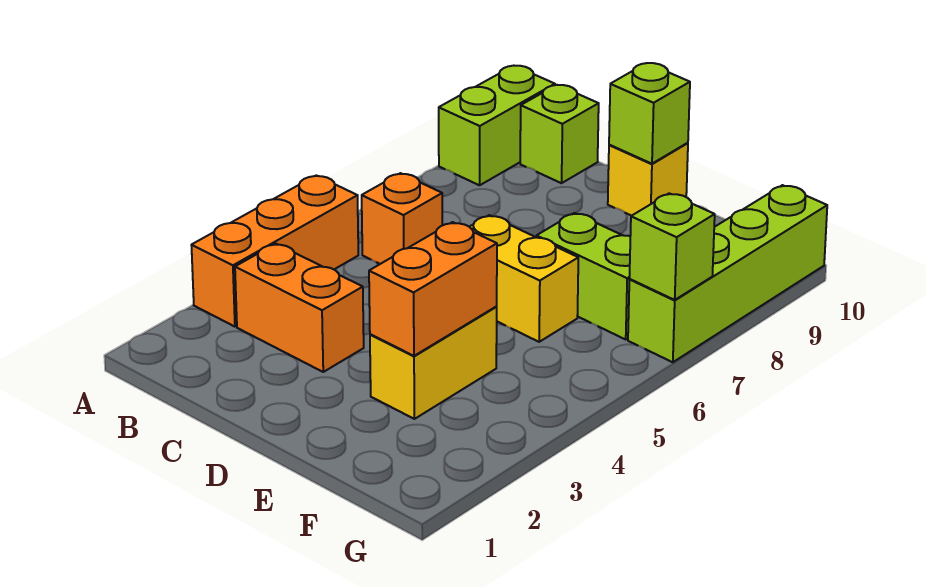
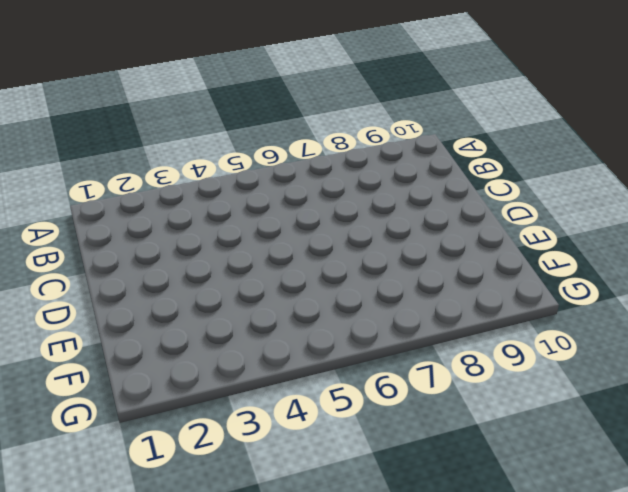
none -> orange brick A3:A5 level 1
none -> lime brick A9:A10 level 1
none -> orange brick B3:C3 level 1

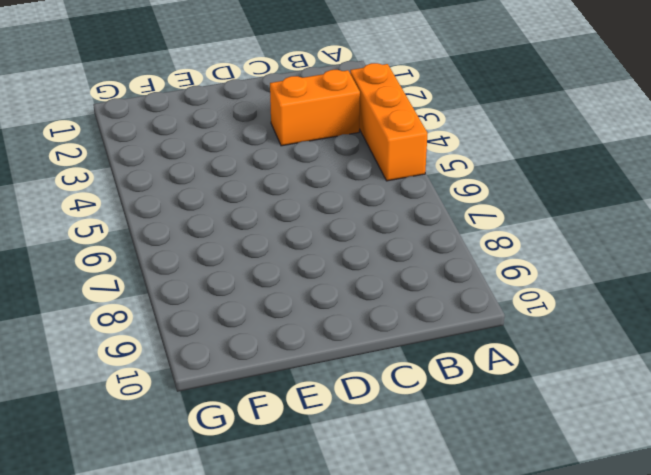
none -> lime brick A9:A10 level 1
none -> orange brick B6 level 1
none -> lime brick B10 level 1

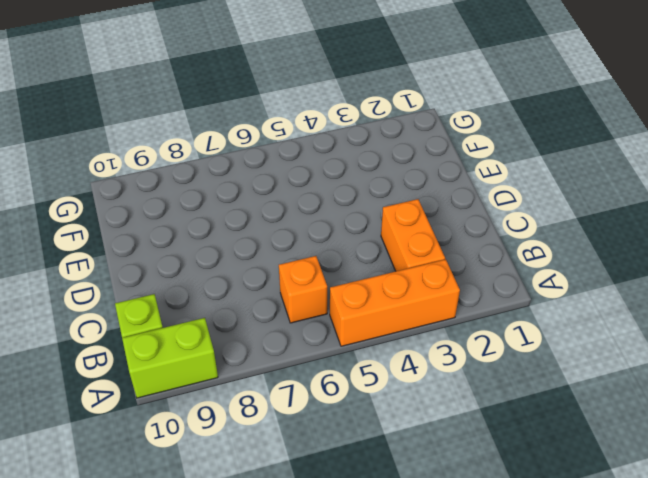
none -> yellow brick D6:E6 level 1
none -> yellow brick D10 level 1
none -> yellow brick E3:E4 level 1

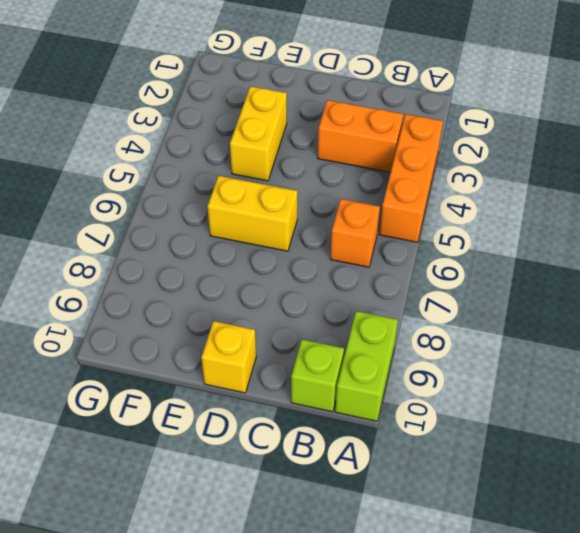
none -> lime brick E7:F7 level 1
none -> lime brick G7:G10 level 1
none -> lime brick D10 level 2

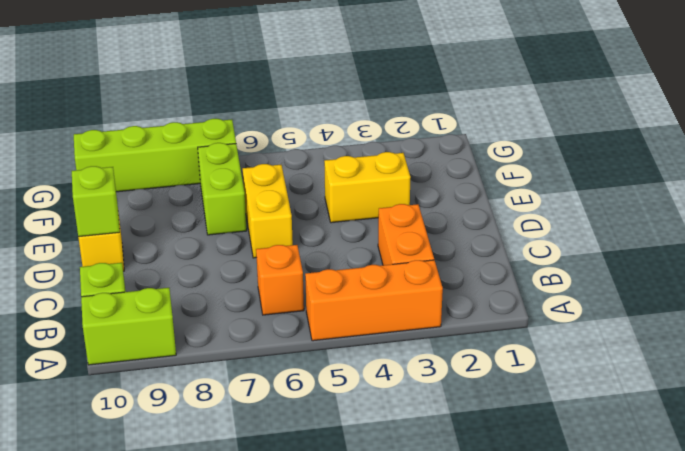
none -> orange brick E3:E4 level 2
none -> lime brick G7 level 2

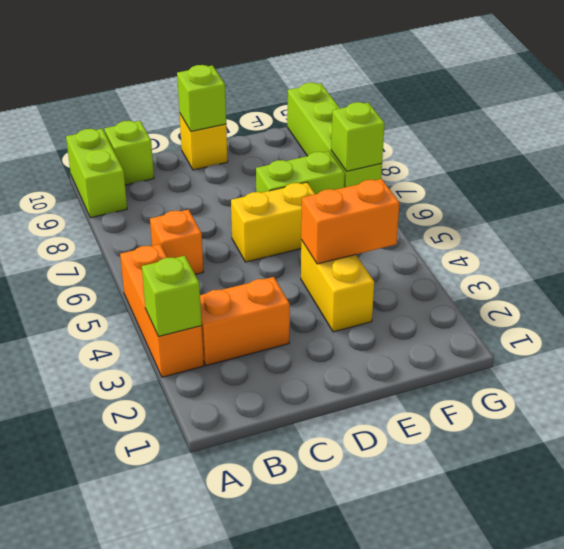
lime brick A3 level 2 -> none
orange brick E4:F4 level 2 -> orange brick E3:E4 level 2

